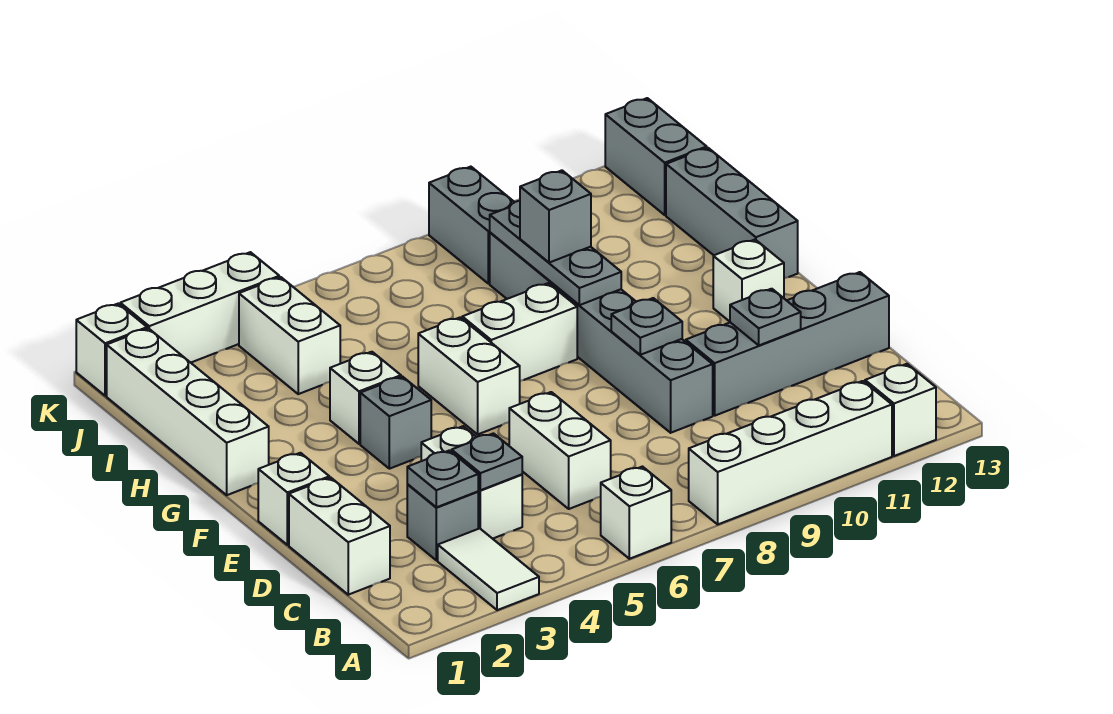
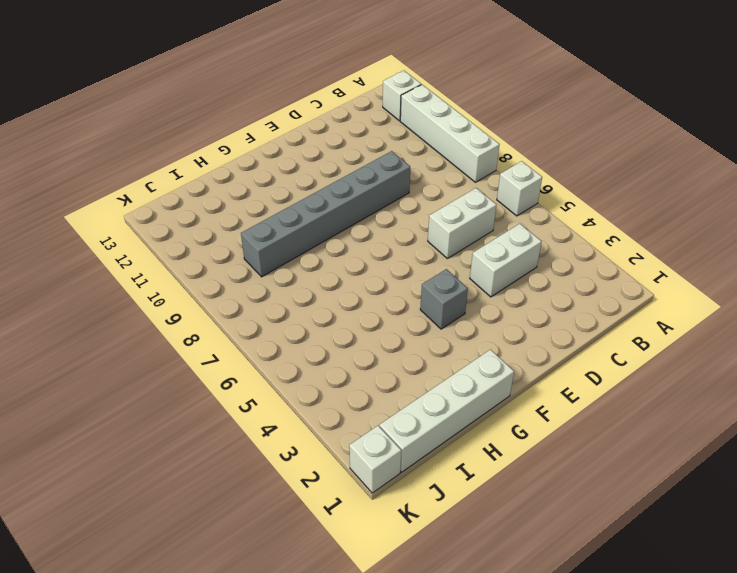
none -> white tile A3:B3 level 1
none -> white brick C1:D1 level 1
none -> grey brick C3 level 1

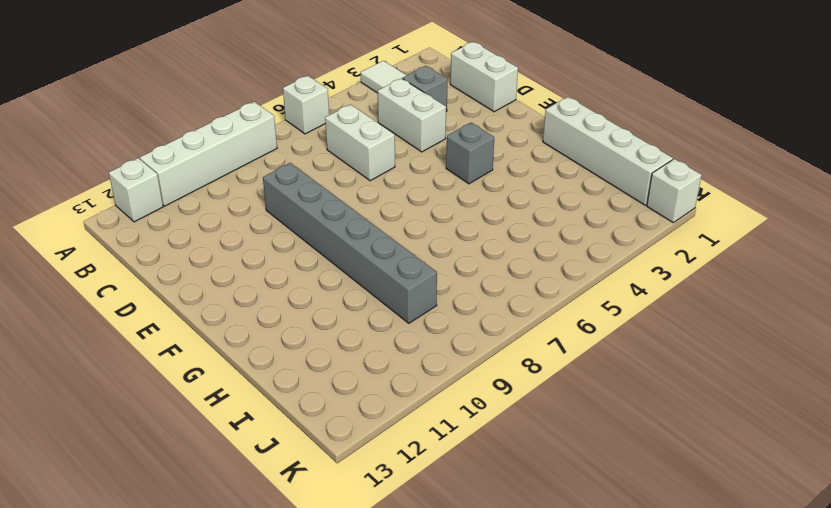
none -> grey brick D10:D13 level 1
none -> white brick E1 level 1
none -> white brick F6:G6 level 1

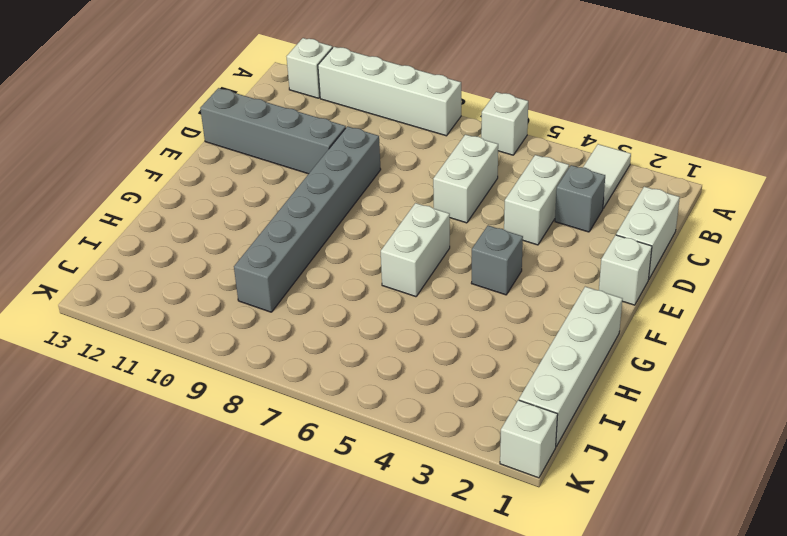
none -> white brick F12 level 1
none -> white brick G4 level 1
none -> white brick G7:G8 level 1

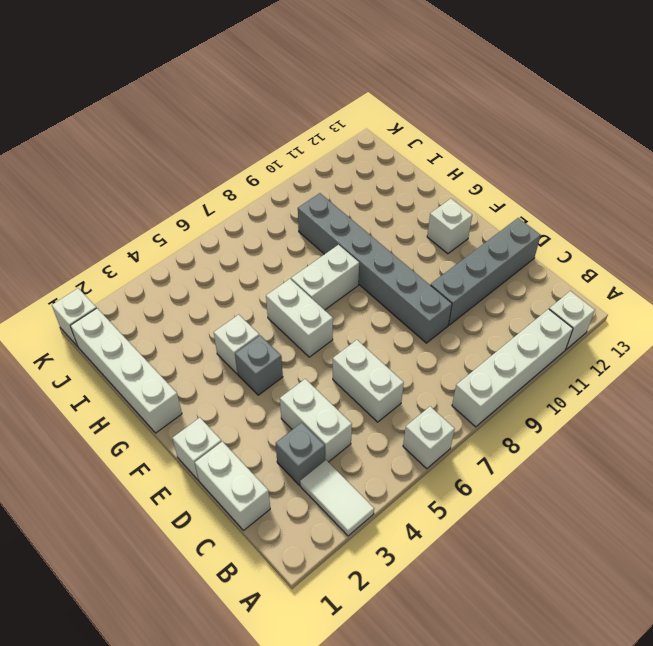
none -> grey brick G13:I13 level 1
none -> white brick I4:J4 level 1
none -> grey brick J9:K9 level 1

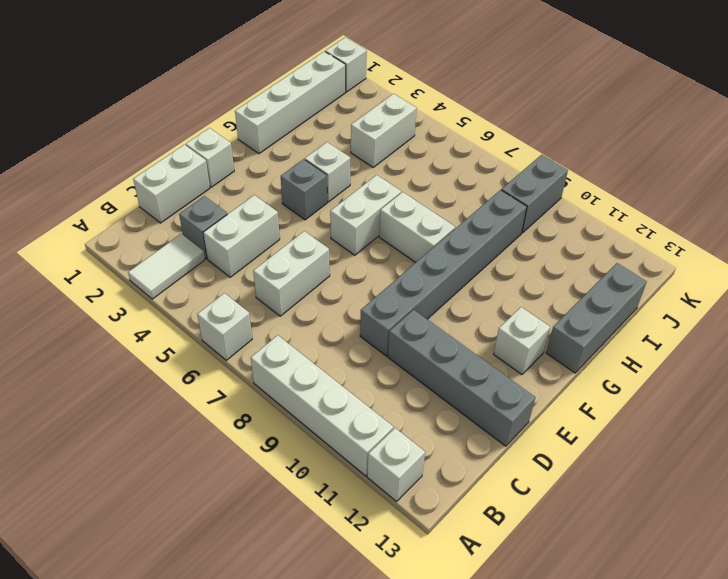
none -> grey brick J13:K13 level 1
none -> white brick K2:K4 level 1
none -> grey plate C3 level 2

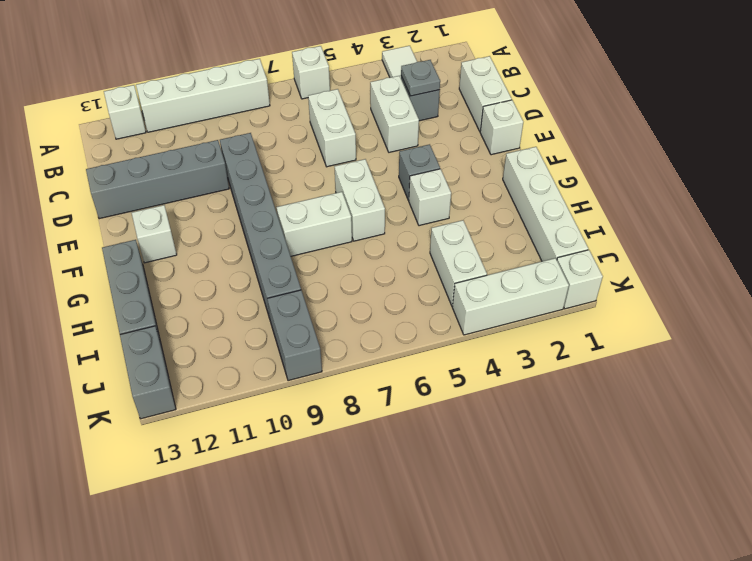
none -> grey plate C4 level 2
none -> grey plate D11 level 2
none -> grey plate E9 level 2

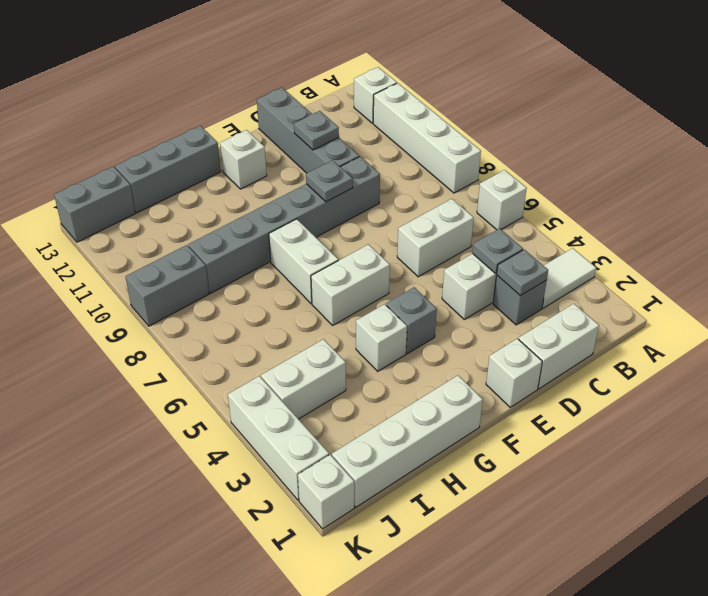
none -> grey plate G9:I9 level 2
none -> grey brick H9 level 3

